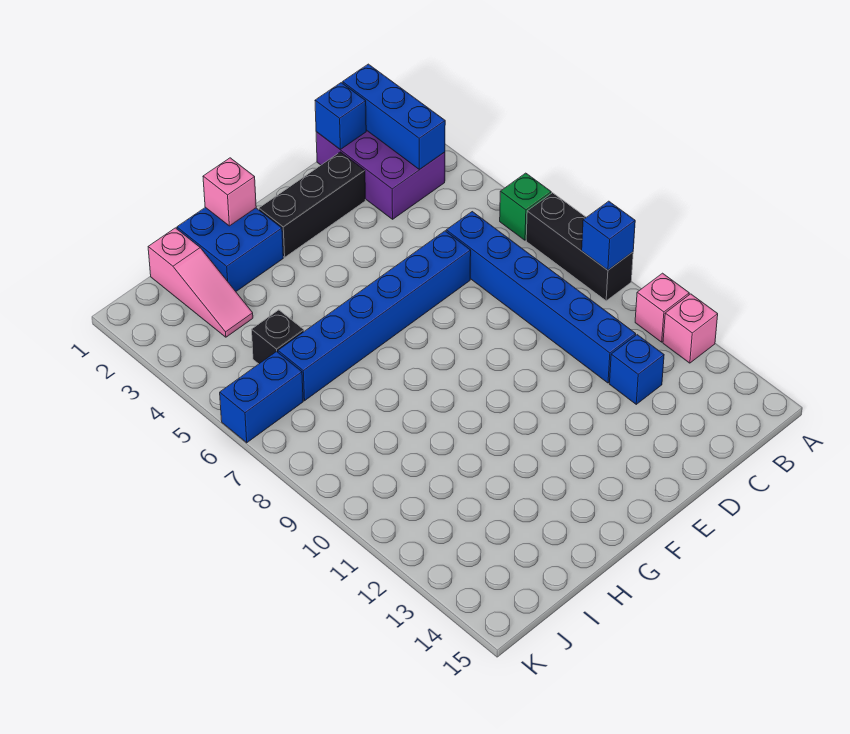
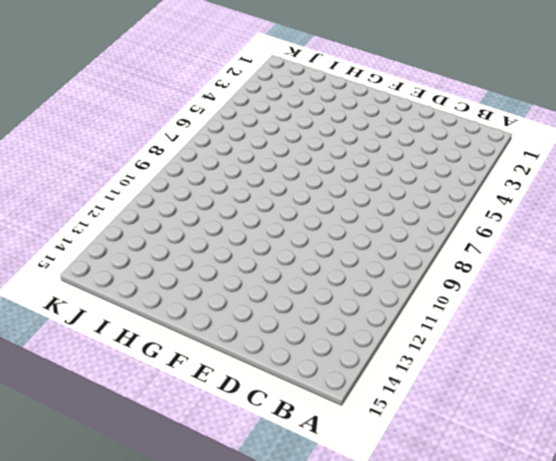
none -> green brick A6 level 1
none -> black brick A7:A9 level 1
none -> pink brick A11 level 1

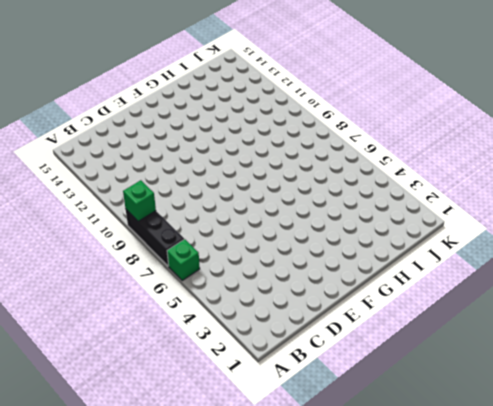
green brick A9 level 2 -> blue brick A9 level 2
none -> pink brick A11 level 1
none -> pink brick A12 level 1
none -> purple brick B1:C3 level 1

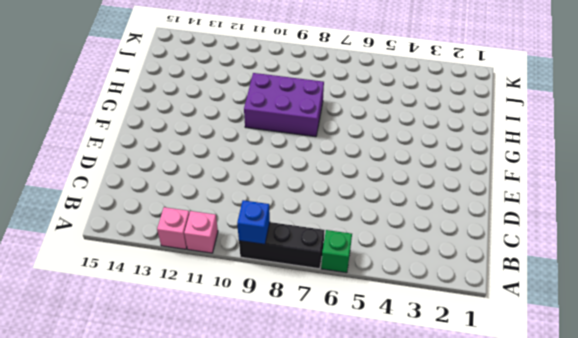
purple brick G8:H10 level 1 -> purple brick B1:C3 level 1
none -> blue brick C6:C11 level 1
none -> blue brick C12 level 1
none -> black brick D2:F2 level 1

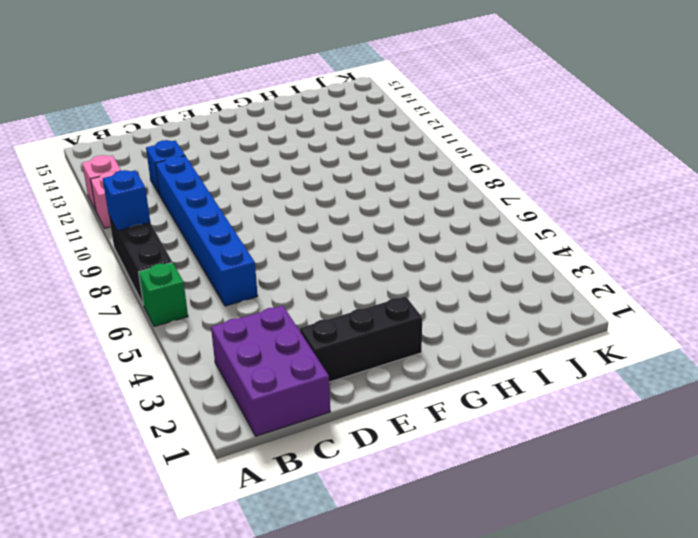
none -> blue brick D6:I6 level 1
none -> blue brick G1:H2 level 1
none -> pink slope I1:I3 level 1 top 1

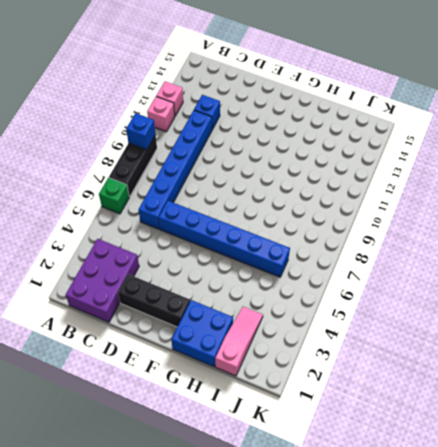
none -> black brick I5 level 1
none -> blue brick J6:K6 level 1
none -> blue brick B1:B3 level 2

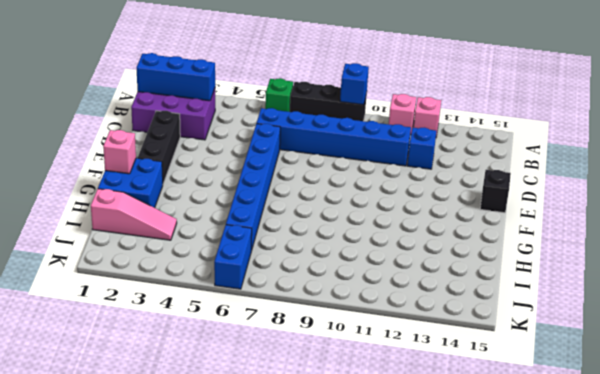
black brick E15 level 1 -> black brick I5 level 1
none -> blue brick C1 level 2

